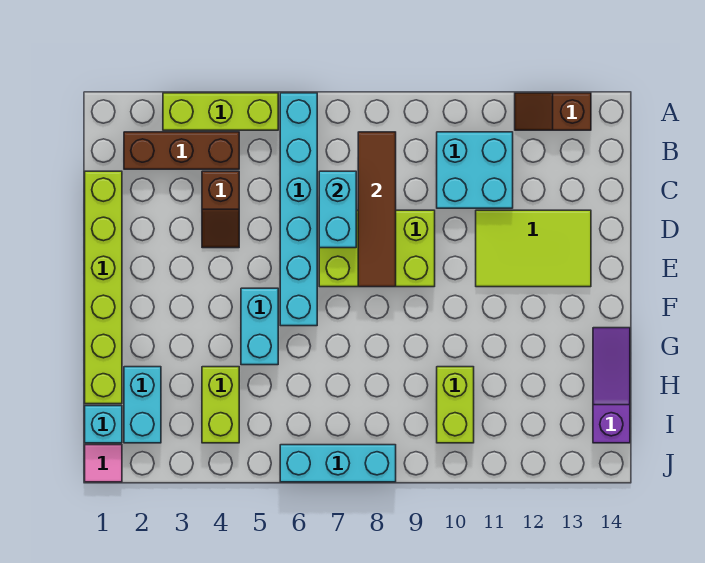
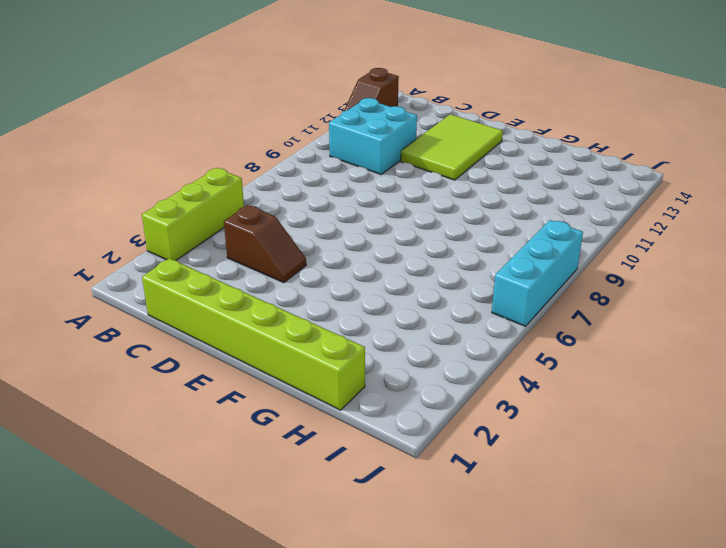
none -> cyan brick A6:F6 level 1
none -> brown brick B2:B4 level 1
none -> lime brick D7:E9 level 1

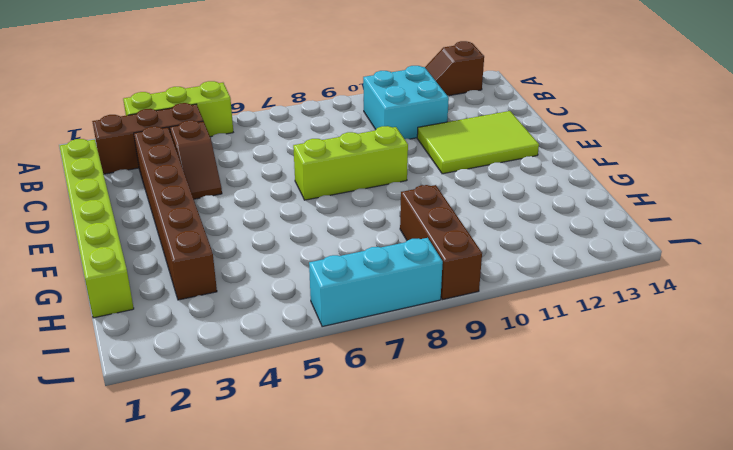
brown brick C3:H3 level 1 -> none
lime brick E7:E9 level 1 -> lime brick D7:E9 level 1
brown brick H9:J9 level 1 -> none
none -> cyan brick A6:F6 level 1
none -> cyan brick F5:G5 level 1
none -> purple slope G14:I14 level 1 top I

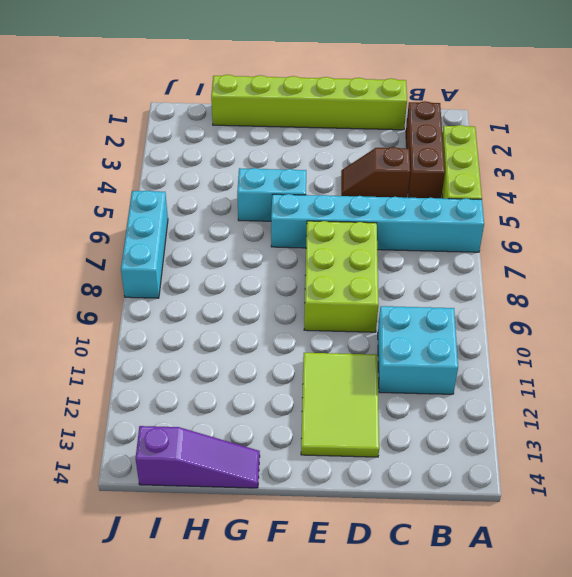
none -> brown slope A12:A13 level 1 top 13
none -> cyan brick H2:I2 level 1
none -> lime brick H4:I4 level 1

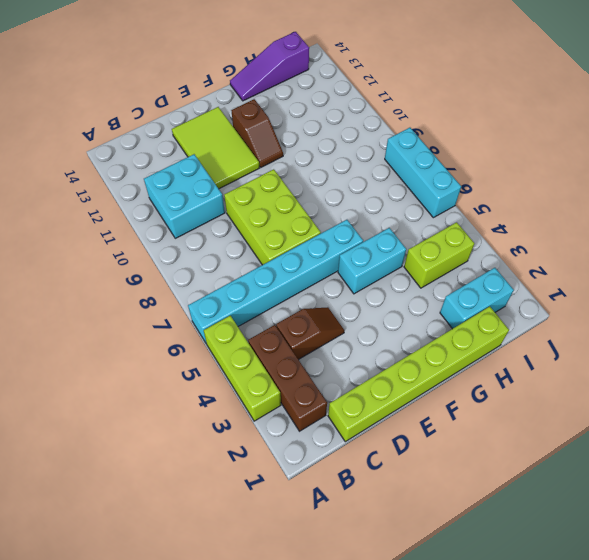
brown slope F11:F12 level 1 top 12 -> brown slope A12:A13 level 1 top 13
none -> lime brick H10:I10 level 1
none -> cyan brick I1 level 1
none -> pink tile J1 level 1

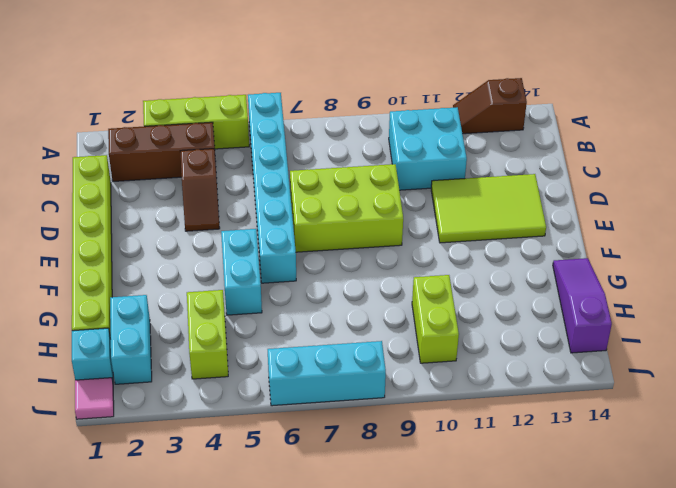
none -> brown tile B8:E8 level 2
none -> cyan brick C7:D7 level 2

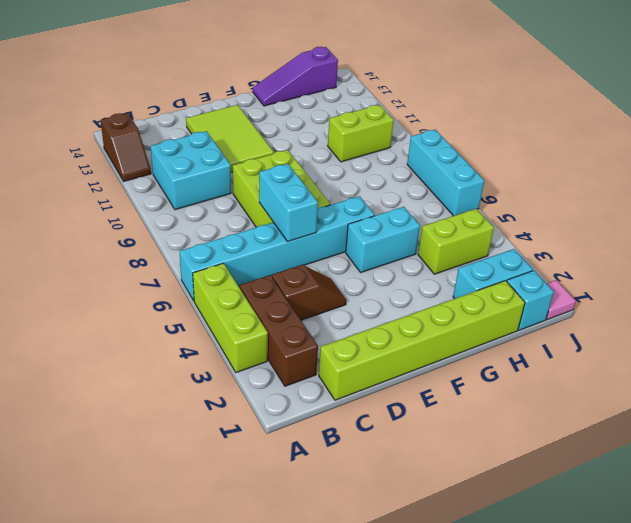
cyan brick D6:D7 level 2 -> cyan brick C7:D7 level 2
none -> brown tile B8:E8 level 2

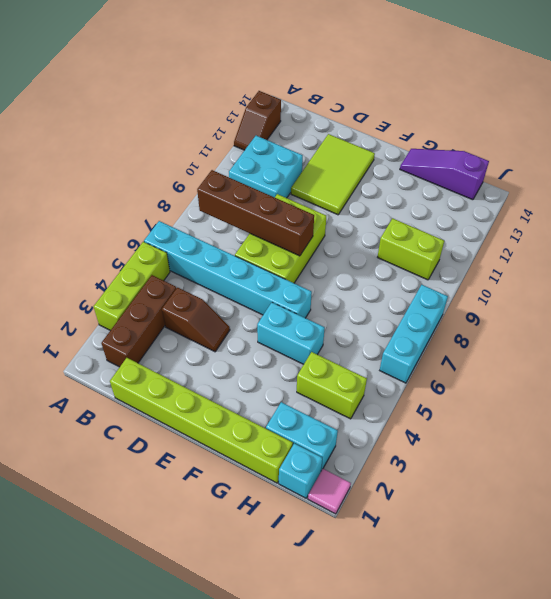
brown brick B8:E8 level 2 -> brown tile B8:E8 level 2
none -> cyan brick C7:D7 level 2

